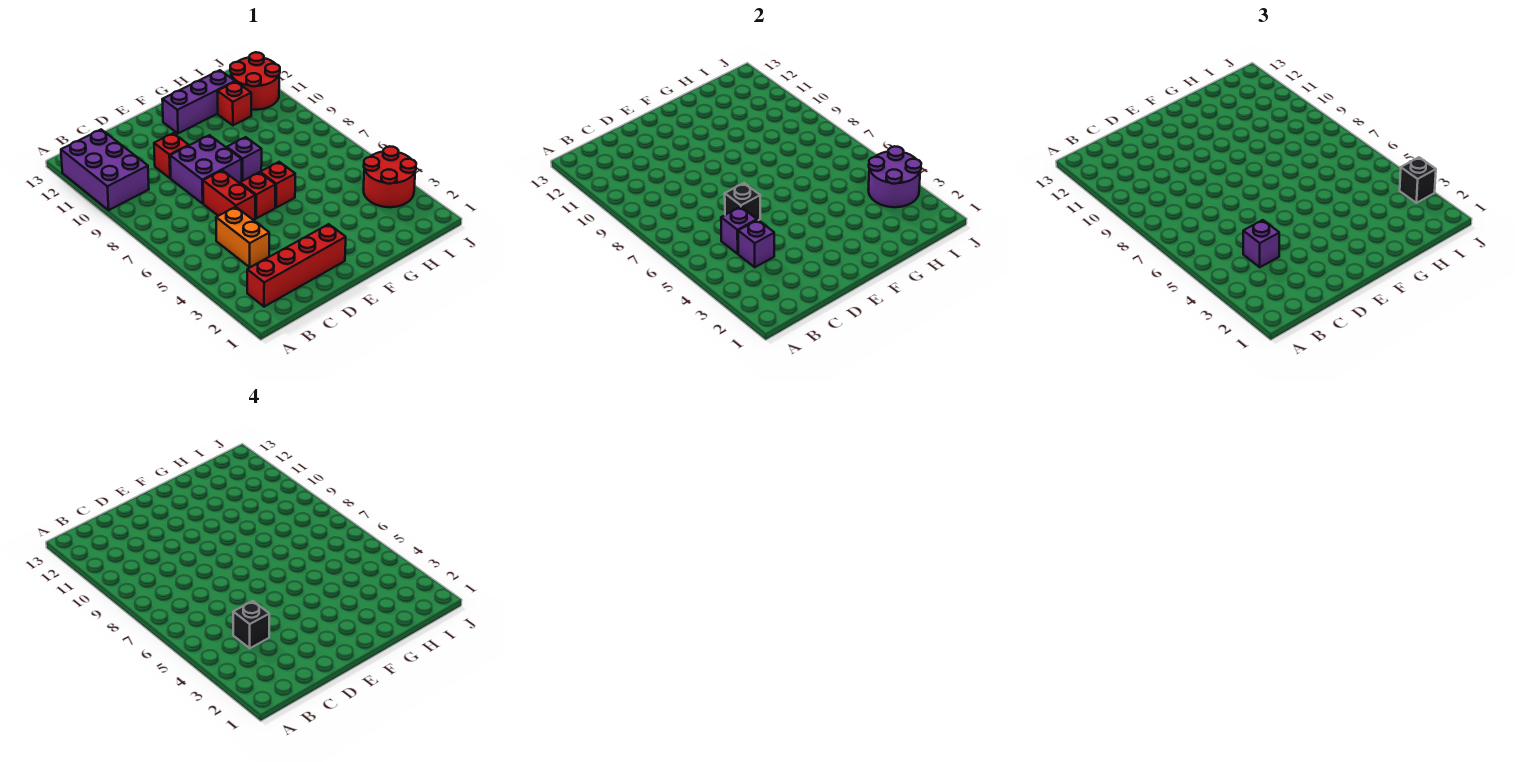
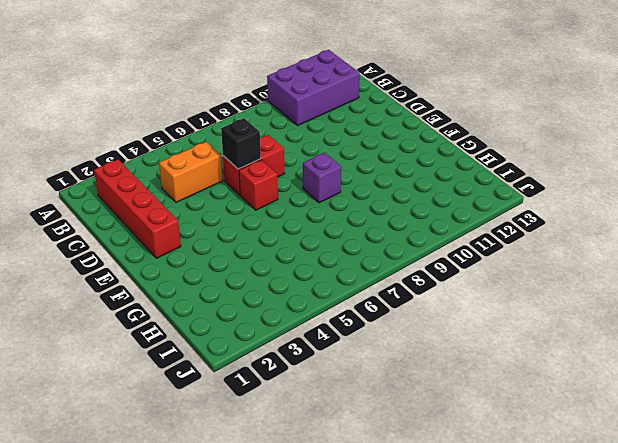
none -> purple brick D8:E9 level 1
none -> red brick D10 level 1
none -> red brick F6 level 1

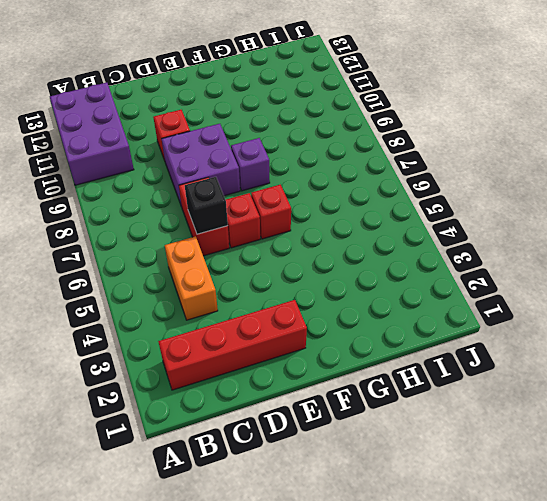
none -> purple brick F12:H12 level 1
none -> red brick H11 level 1
none -> red round brick I3:J4 level 1

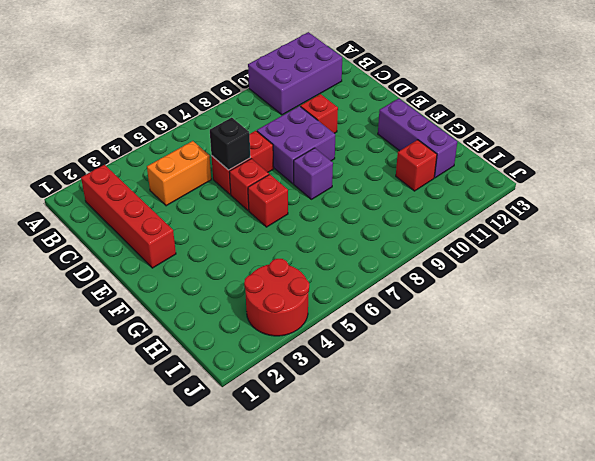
none -> red round brick I11:J12 level 1
none -> purple brick C4 level 2
none -> purple brick C5 level 2

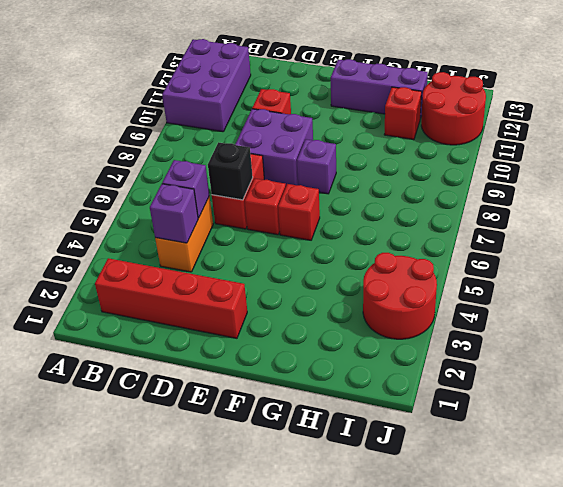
none -> purple round brick I3:J4 level 2
none -> purple brick C4 level 3
none -> black brick J3 level 3

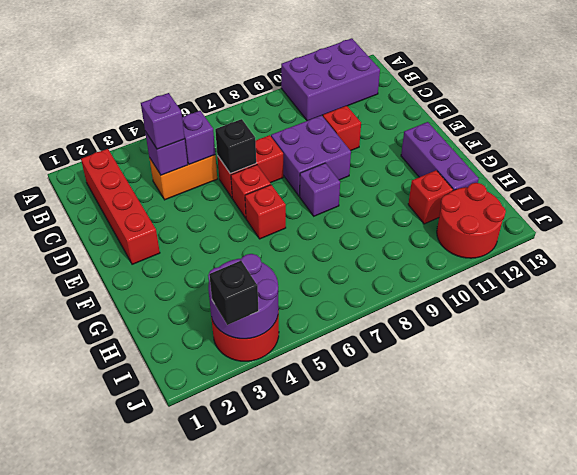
none -> black brick C4 level 4

